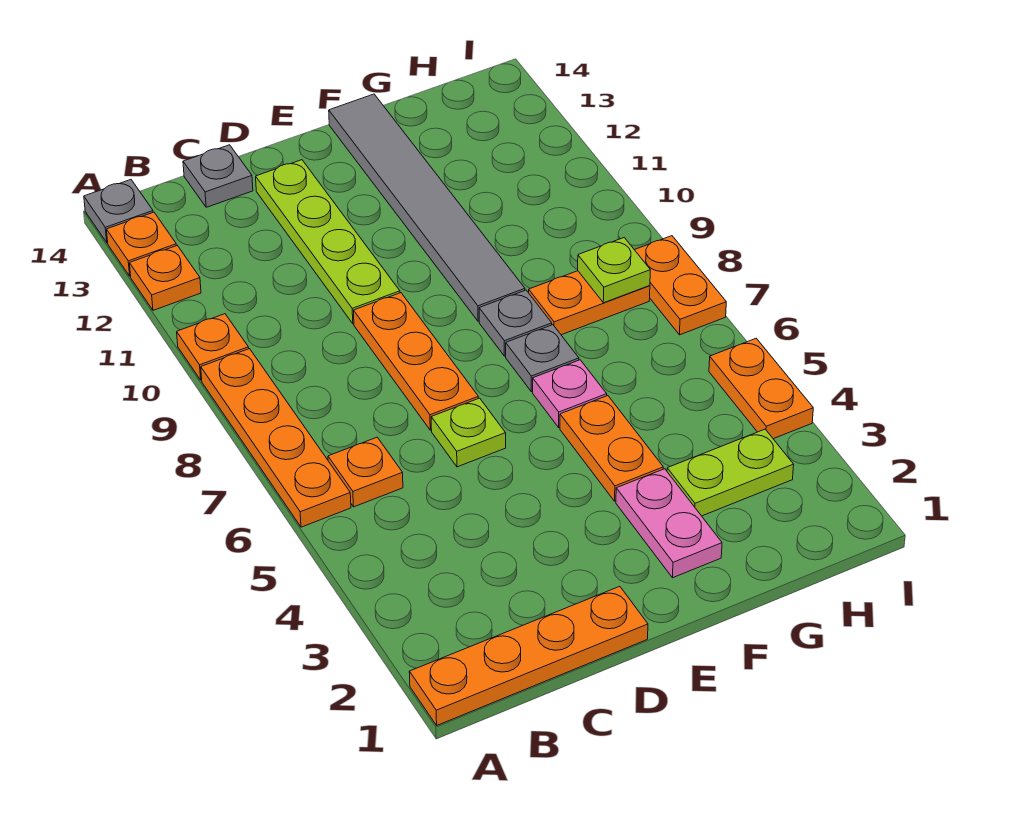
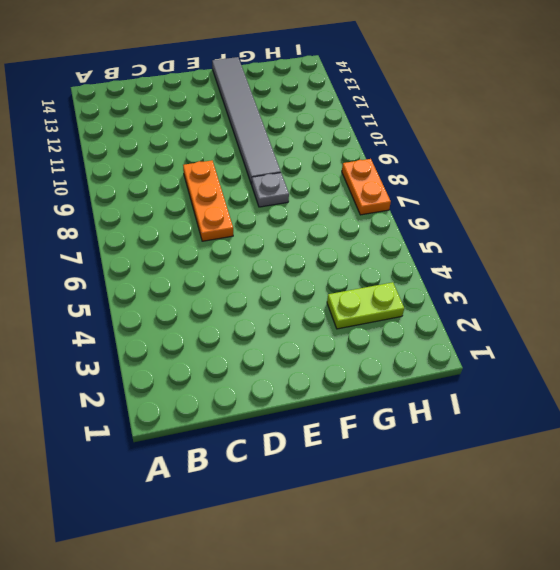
none -> orange plate A1:D1 level 1
none -> orange plate A6:A9 level 1
none -> orange plate A10 level 1

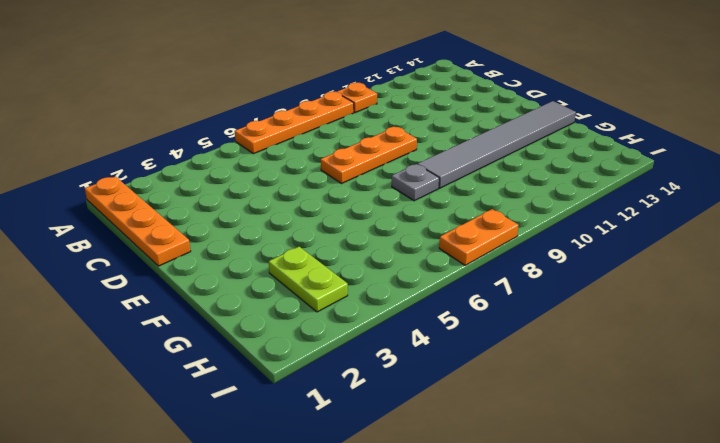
none -> orange plate A12 level 1
none -> orange plate A13 level 1
none -> grey plate A14 level 1

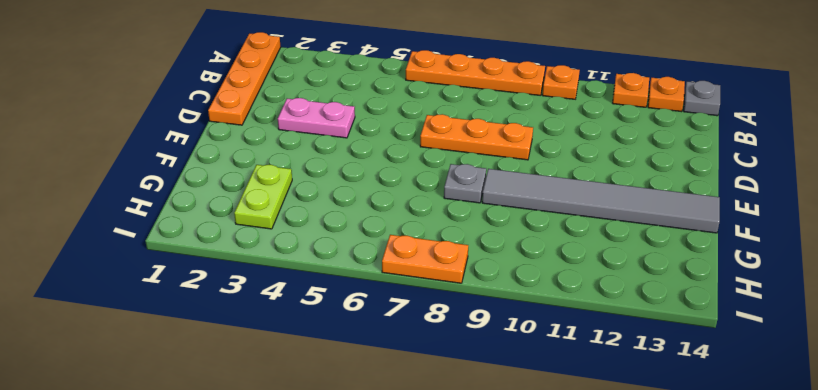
pink plate D3:D4 level 1 -> pink plate F2:F3 level 1
none -> orange plate B6 level 1
none -> grey plate C14 level 1
none -> lime plate D6 level 1

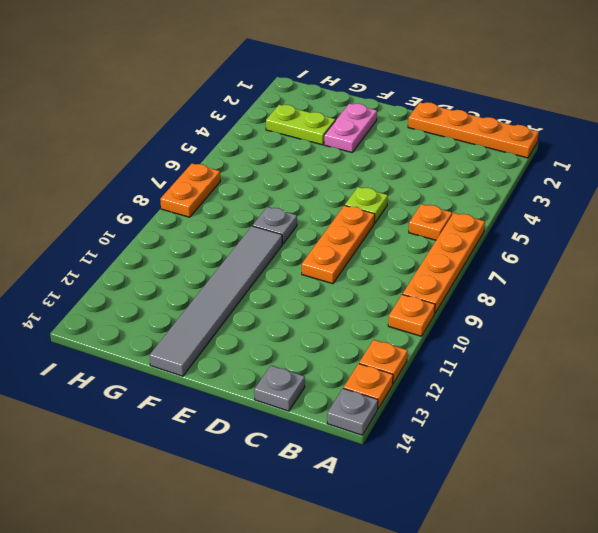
none -> lime plate D10:D13 level 1
none -> orange plate F4:F5 level 1
none -> pink plate F6 level 1

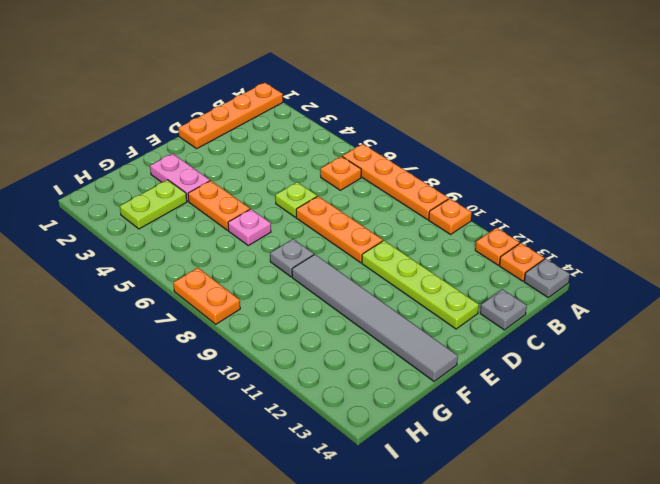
none -> grey plate F7 level 1
none -> orange plate G8:H8 level 1
none -> orange plate I4:I5 level 1

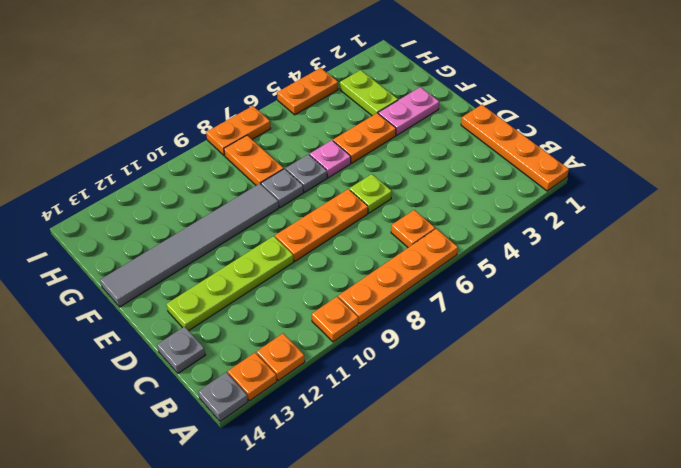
none -> lime plate H8 level 2

